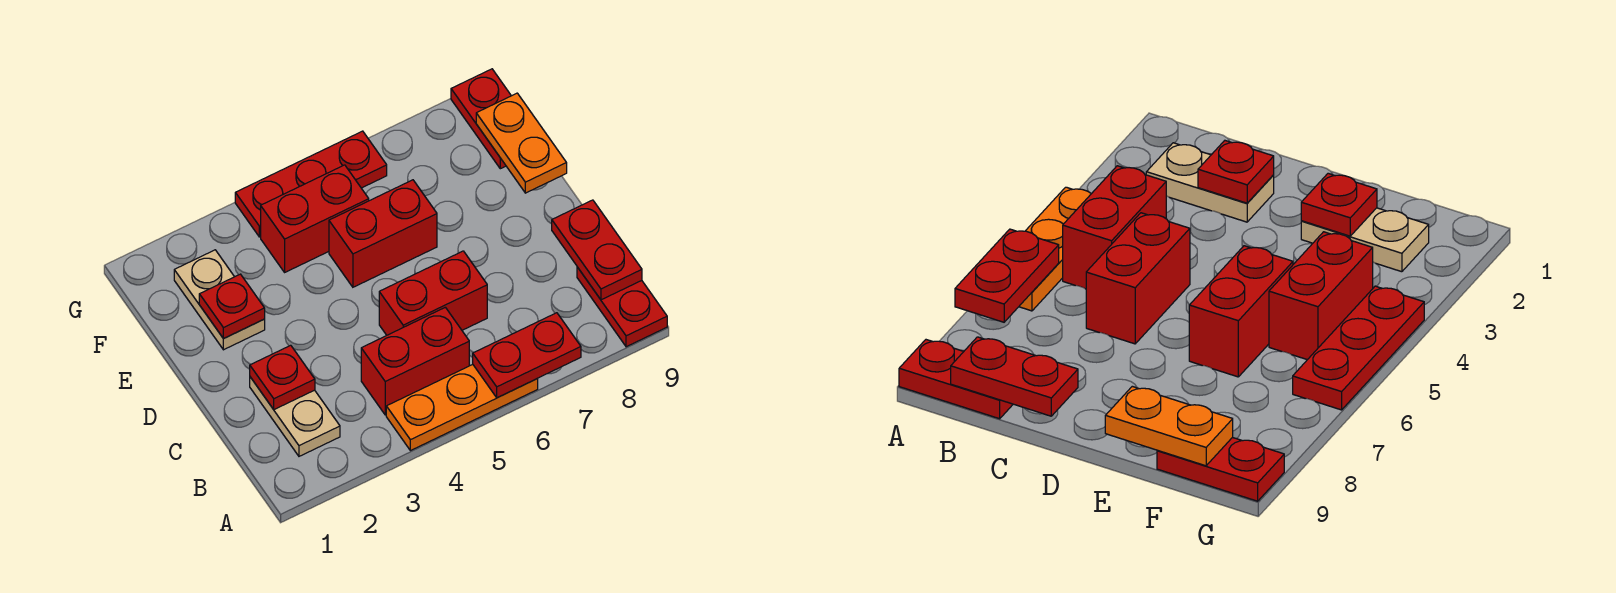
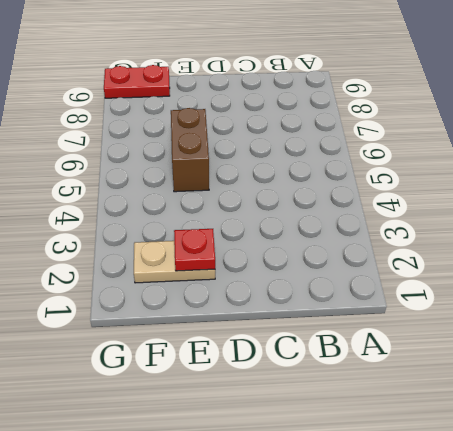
brown brick E5:E6 level 1 -> red brick E5:E6 level 1
none -> orange plate A4:A6 level 1
none -> red plate A9:B9 level 1
none -> tan plate B2:C2 level 1

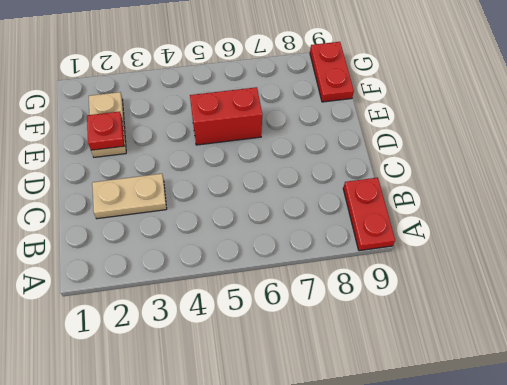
tan plate C2:C3 level 1 -> tan plate B2:C2 level 1
none -> orange plate A4:A6 level 1
none -> red brick B4:B5 level 1
none -> red brick C5:C6 level 1

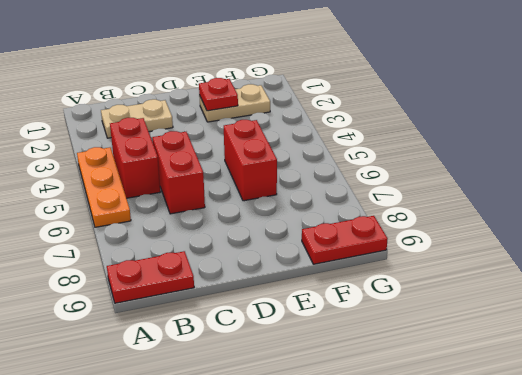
none -> red brick F4:F5 level 1
none -> red plate G4:G6 level 1
none -> red plate A6:A7 level 2

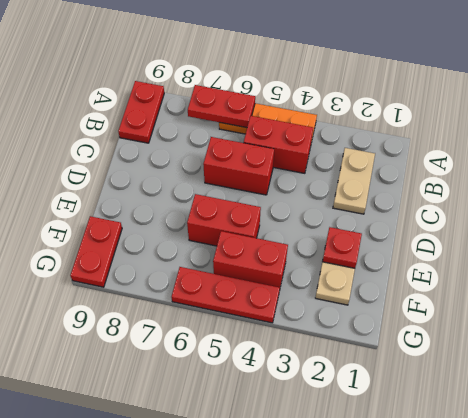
none -> red plate B9:C9 level 2
none -> red plate C2 level 2
none -> orange plate E9:F9 level 2

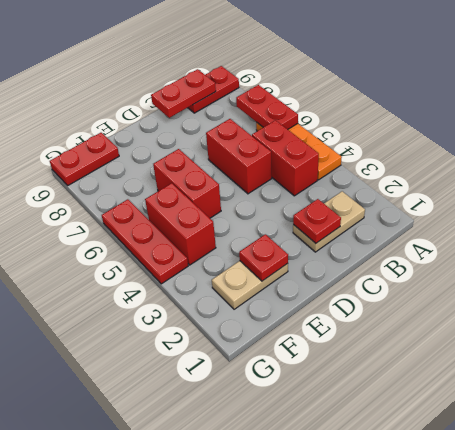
none -> orange plate E9:F9 level 2

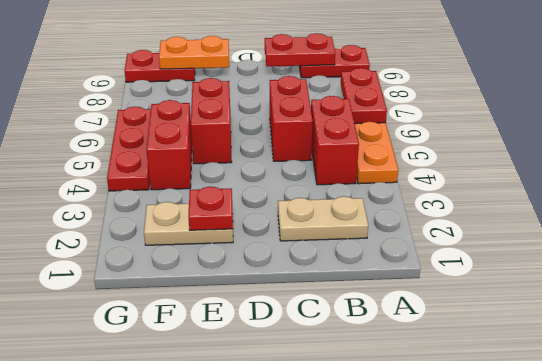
none -> red plate C2 level 2

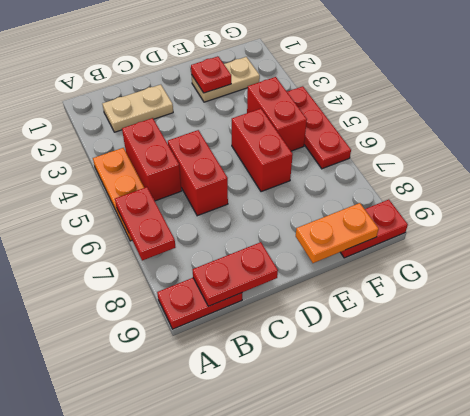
none -> red plate C2 level 2

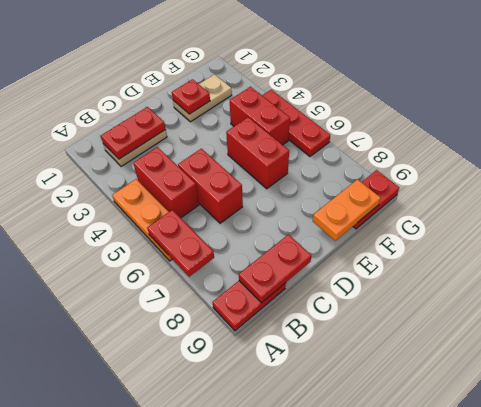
red plate B2:C2 level 2 -> red plate C2 level 2

